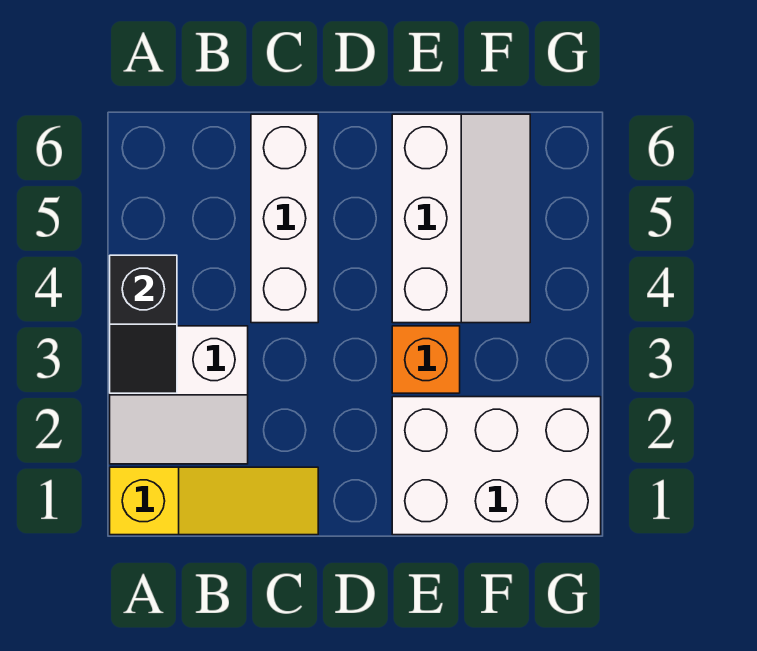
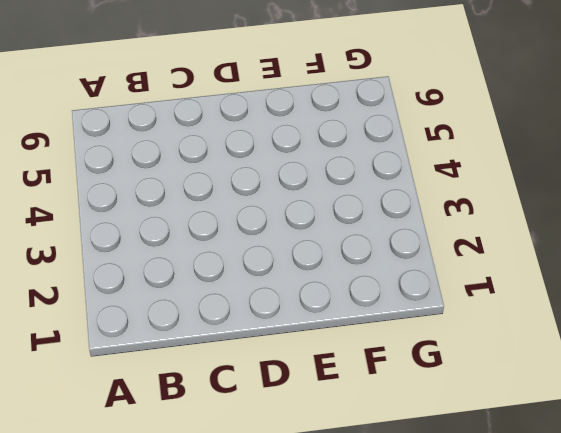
none -> yellow slope A1:C1 level 1 top A
none -> white slope A2:B3 level 1 top 3

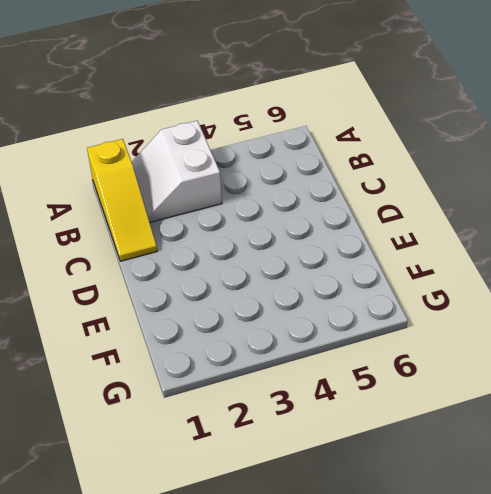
none -> white brick C4:C6 level 1
none -> white brick E1:G2 level 1

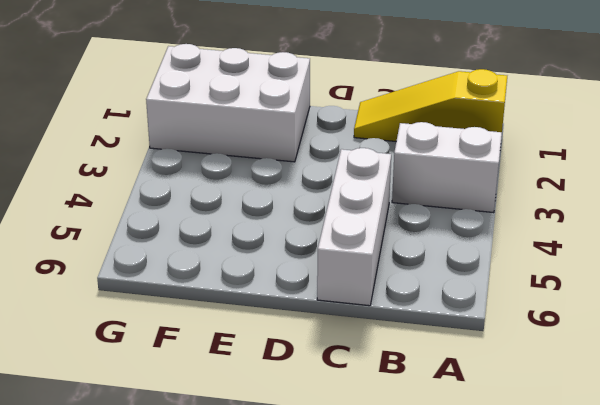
none -> orange brick E3 level 1
none -> white slope E4:F6 level 1 top E

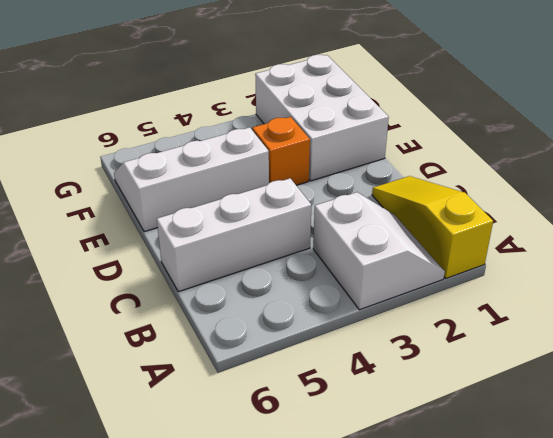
none -> black slope A3:A4 level 2 top 4

